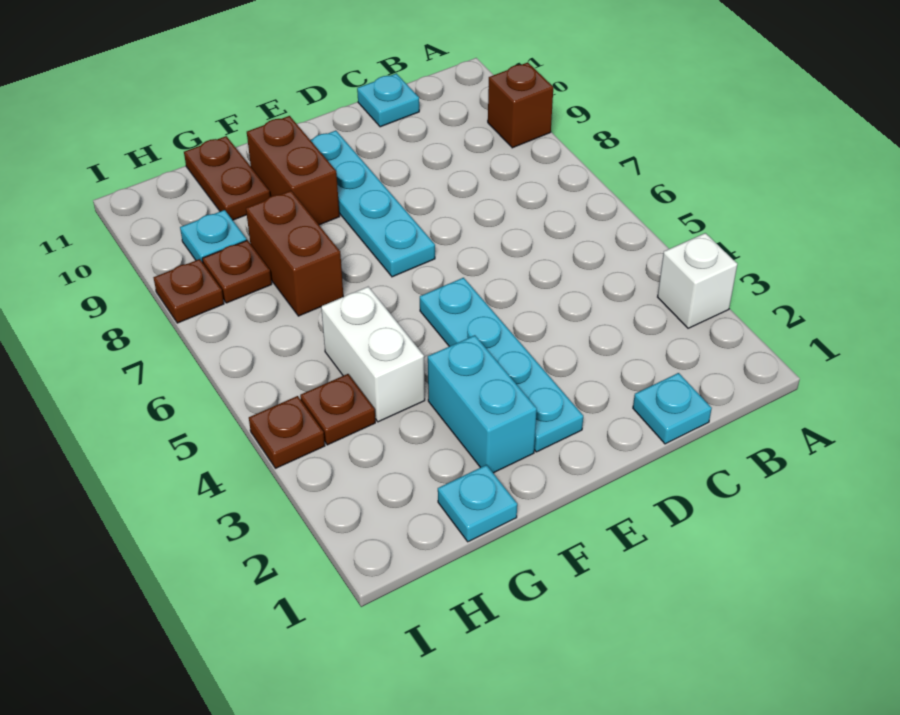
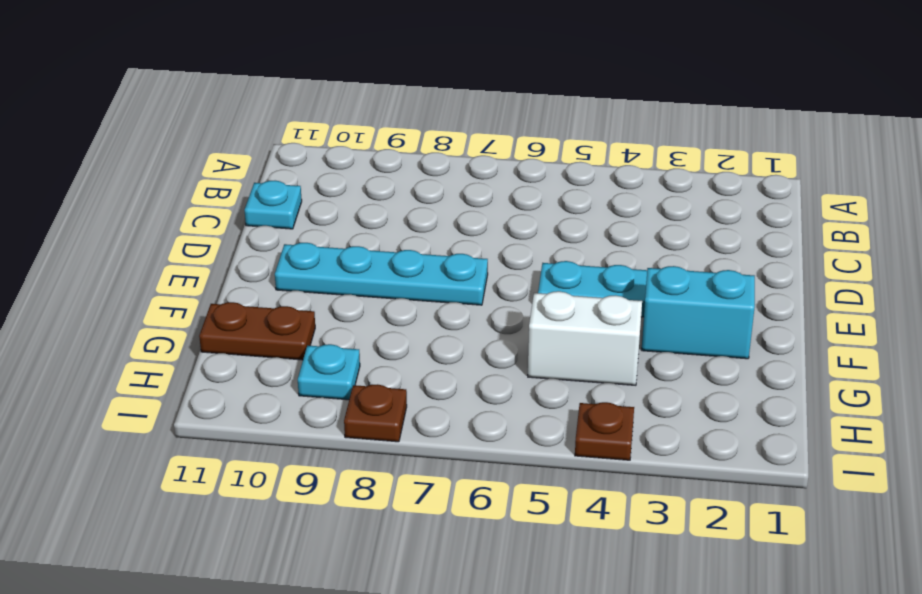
none -> white brick A3 level 1
none -> brown brick A9 level 1
none -> cyan plate C1 level 1

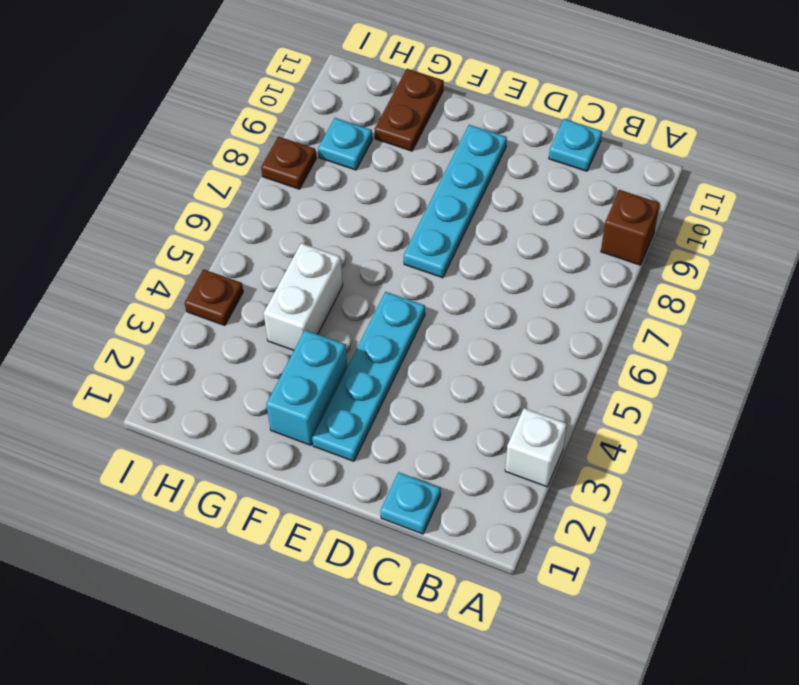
none -> brown brick F9:F10 level 1
none -> cyan plate G1 level 1
none -> brown brick G7:G8 level 1

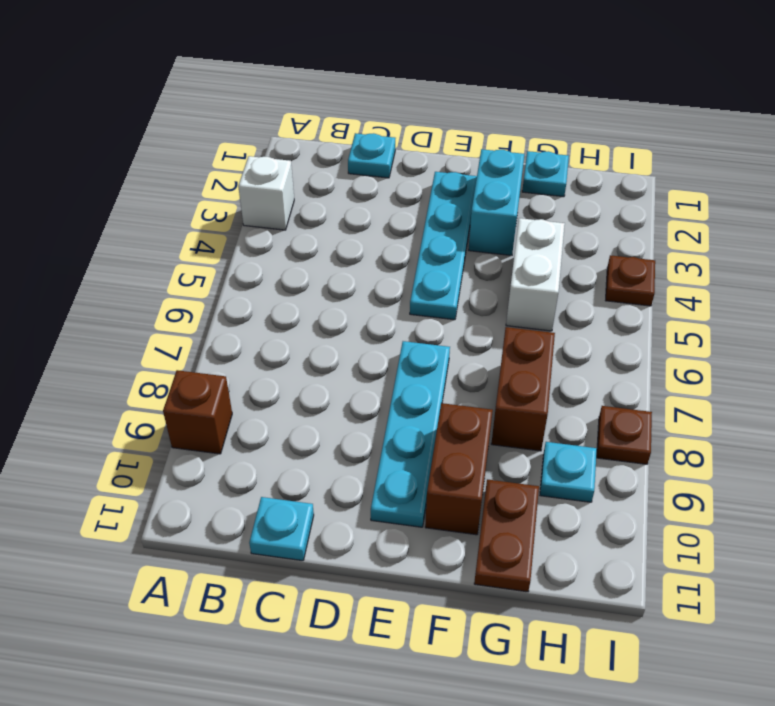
none -> brown plate H4 level 1
none -> brown plate H8 level 1

